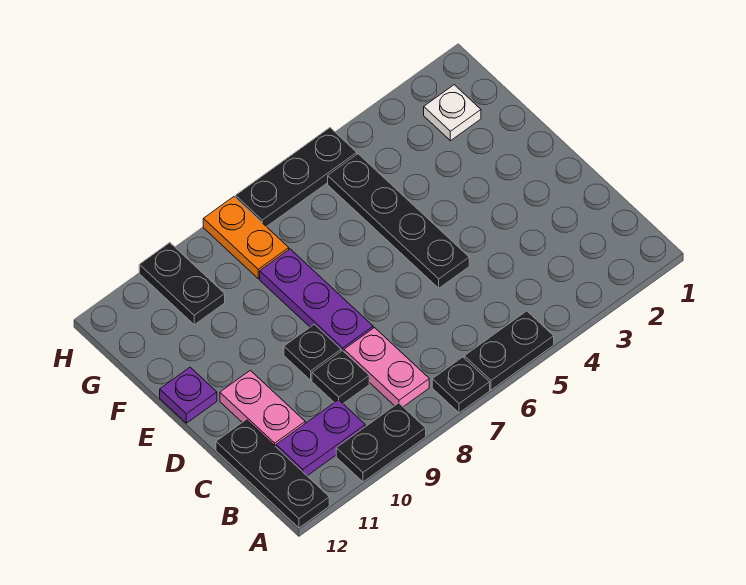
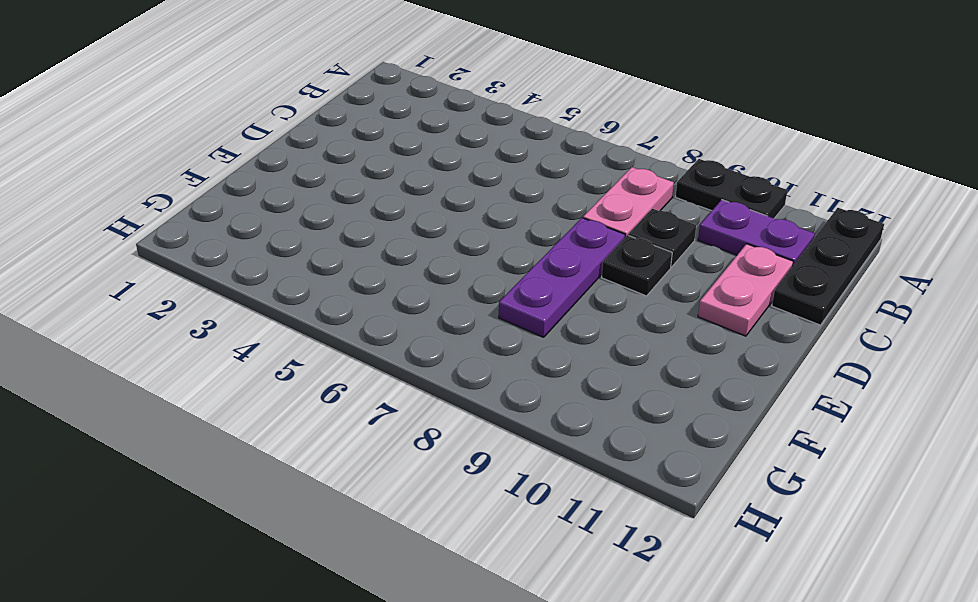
none -> black plate A5:A6 level 1
none -> black plate A7 level 1
none -> black plate D5:G5 level 1

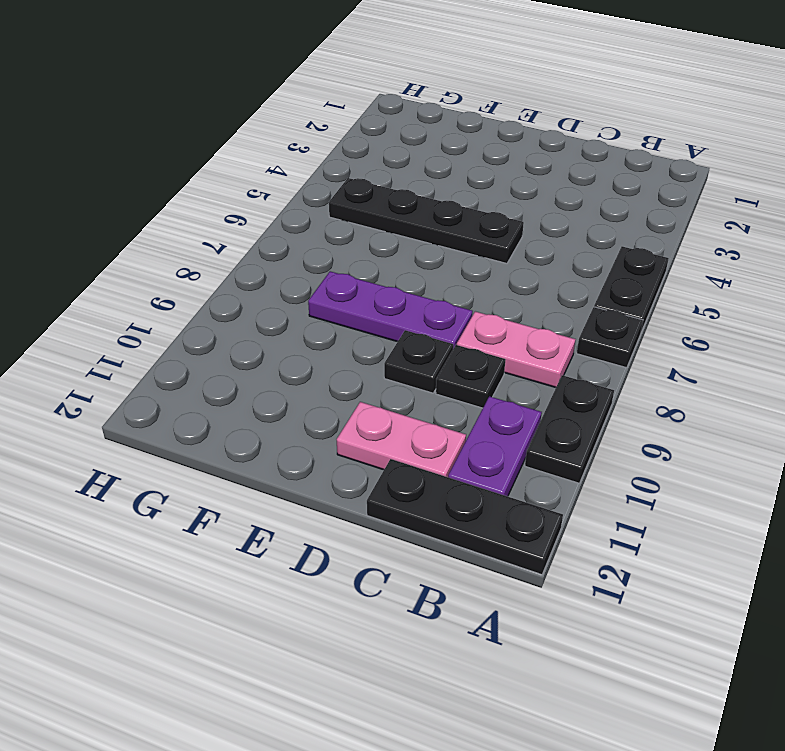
none -> purple plate E12 level 1
none -> white plate G2 level 1
none -> orange plate G8:H8 level 1

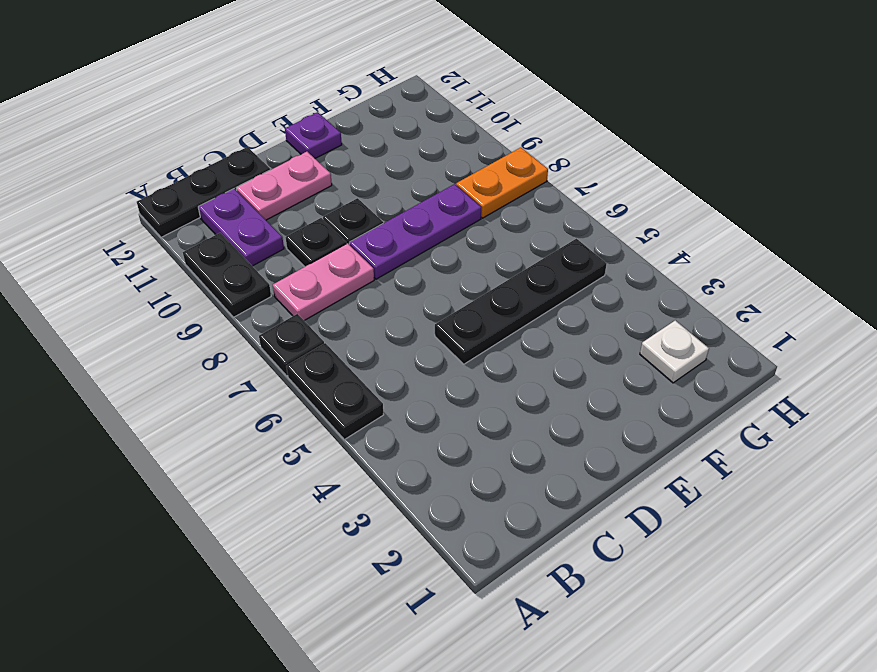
none -> black plate G10:H10 level 1
none -> black plate H5:H7 level 1

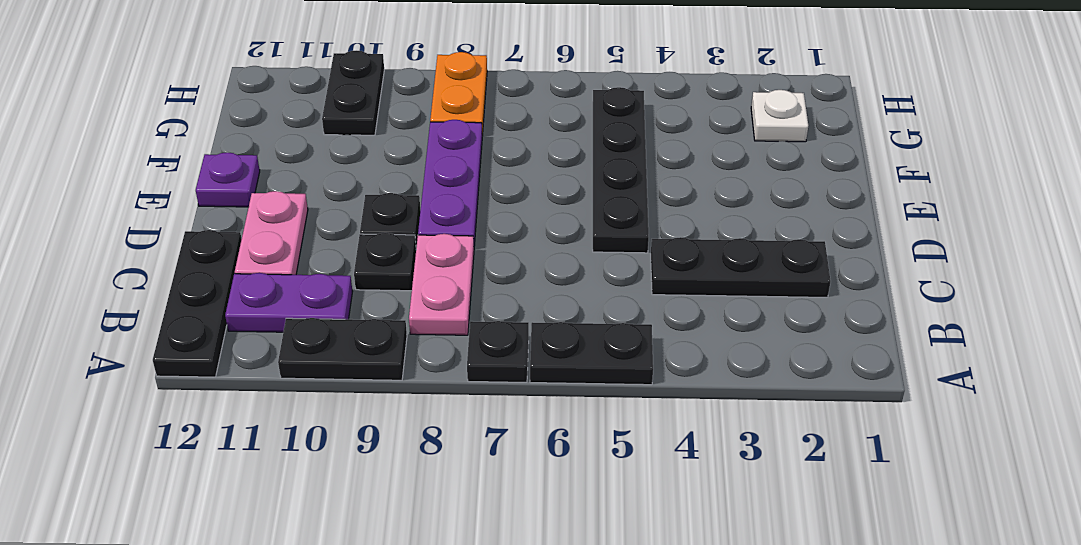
black plate C2:C4 level 1 -> black plate H5:H7 level 1

